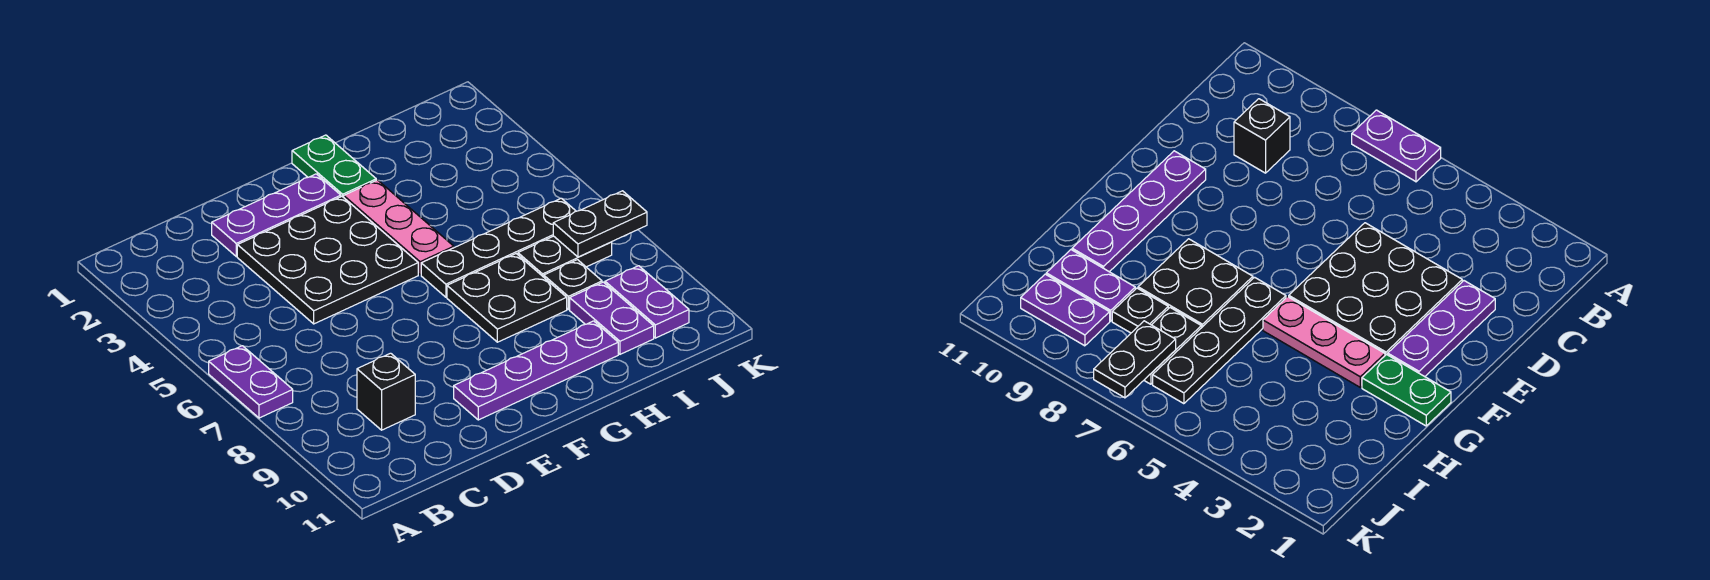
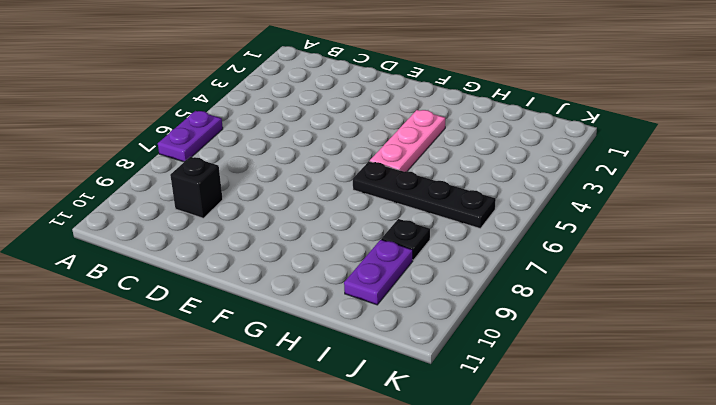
none -> purple plate D2:F2 level 1
none -> black plate D3:F5 level 1
none -> purple plate E10:H10 level 1

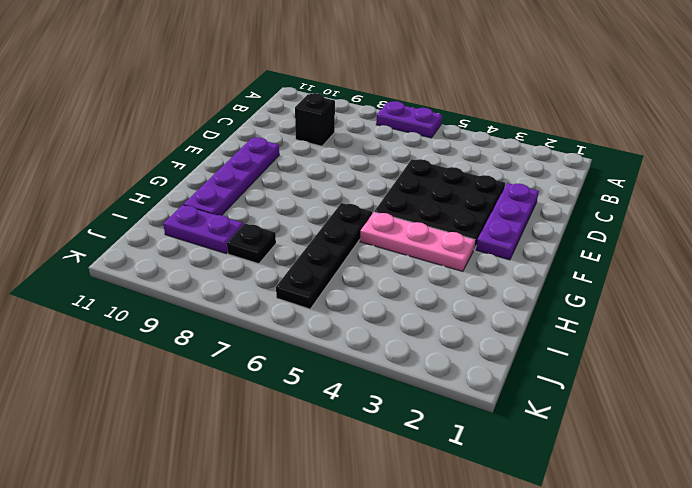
none -> green plate G1:G2 level 1
none -> black plate G7:H8 level 1
none -> black plate I7:J7 level 1

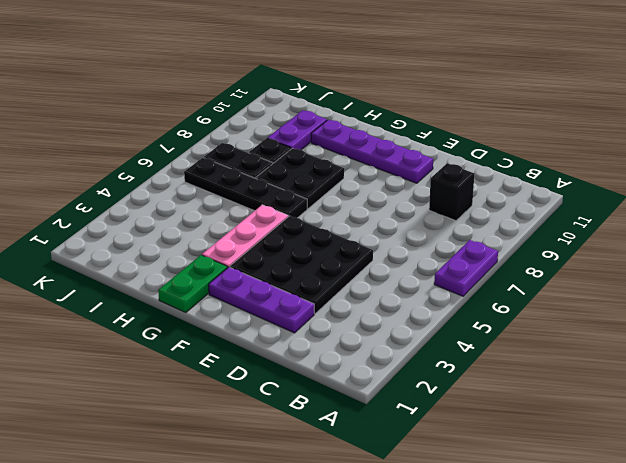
none -> purple plate J9:J10 level 1
none -> black plate J7:K7 level 2

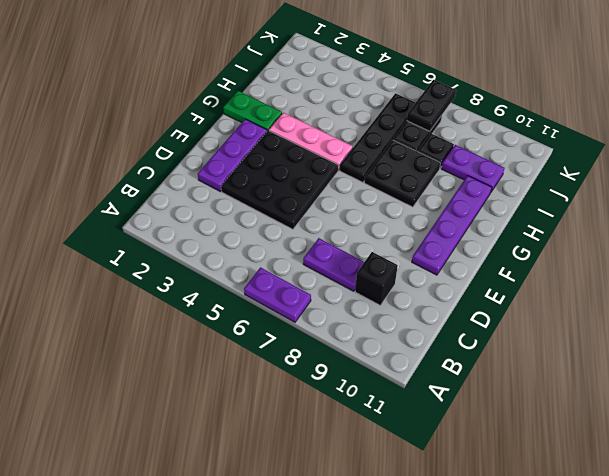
purple plate C7:C8 level 1 -> purple plate J9:J10 level 1

